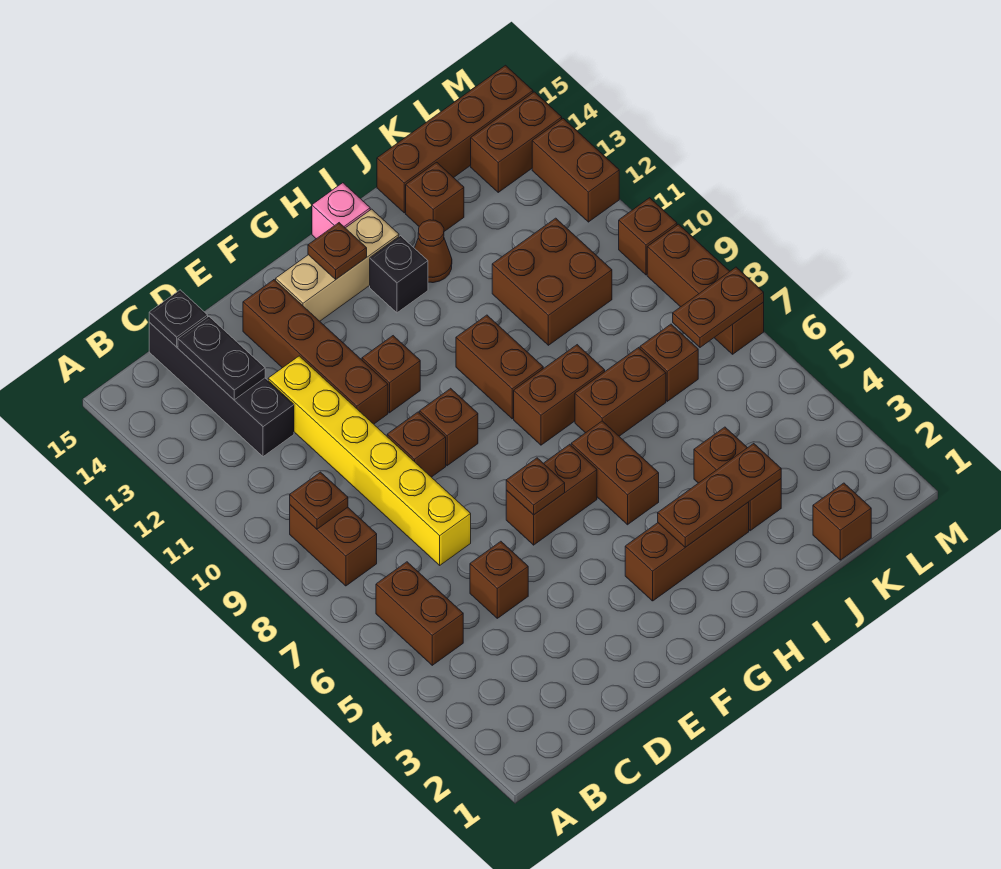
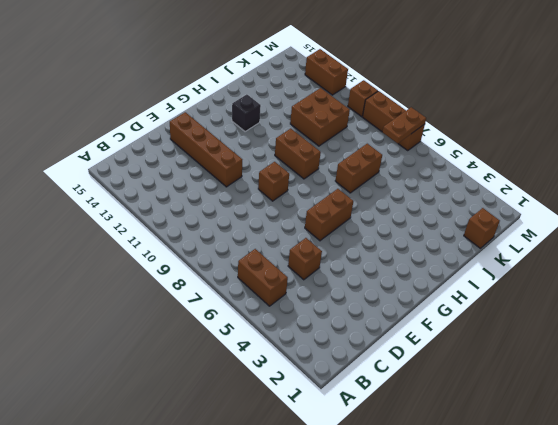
none -> brown brick B8:B9 level 1
none -> black brick C12:C15 level 1
none -> yellow brick D7:D12 level 1
none -> brown brick E9 level 1

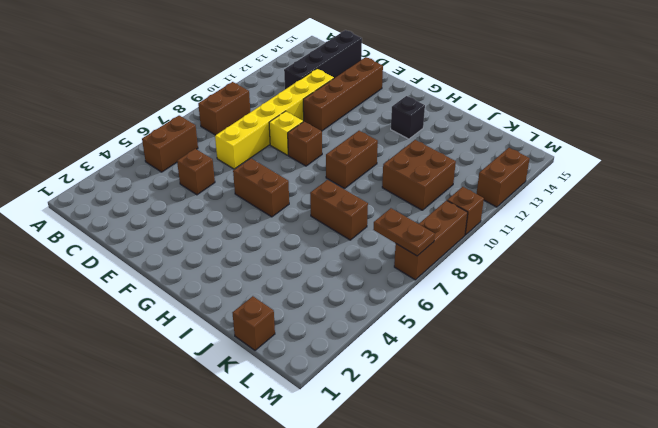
yellow brick E9 level 1 -> brown brick E9 level 1
none -> brown brick F11 level 1
none -> tan brick F14:H14 level 1
none -> brown brick G3:I3 level 1
none -> brown brick H5:H6 level 1

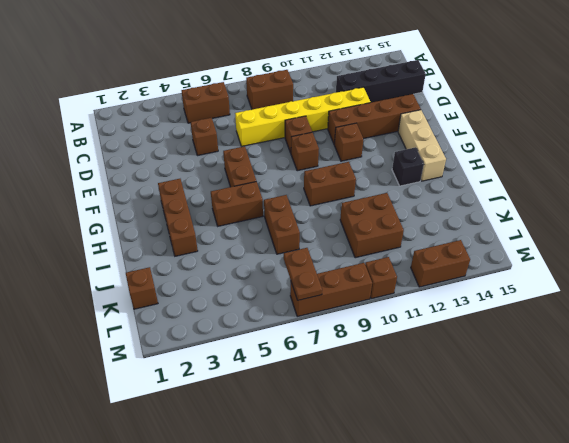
none -> brown brick H8:I8 level 1
none -> pink brick H15 level 1
none -> brown cone I13 level 1
none -> brown brick J3:J4 level 1

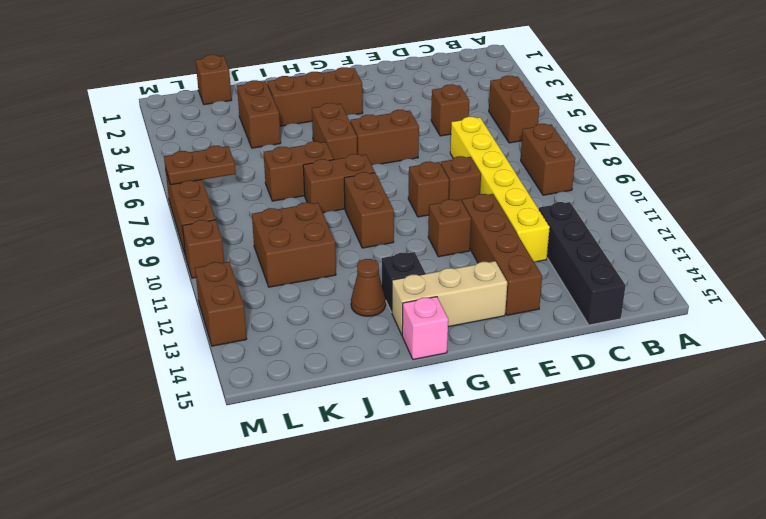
none -> brown brick J14 level 1
none -> brown brick J15:M15 level 1
none -> brown brick K7 level 1
none -> brown brick L14:M14 level 1

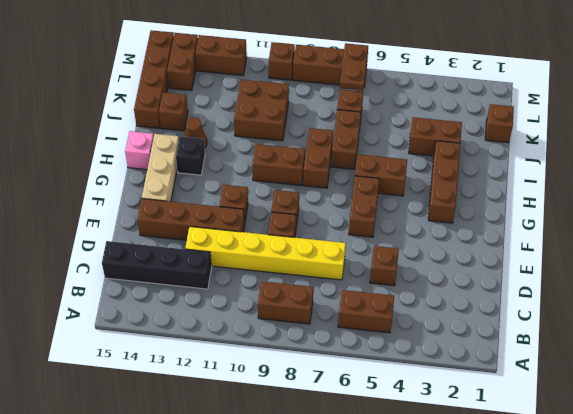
none -> brown plate B9 level 2
none -> black plate C13:C14 level 2
none -> black plate C15 level 2
none -> brown plate F6 level 2

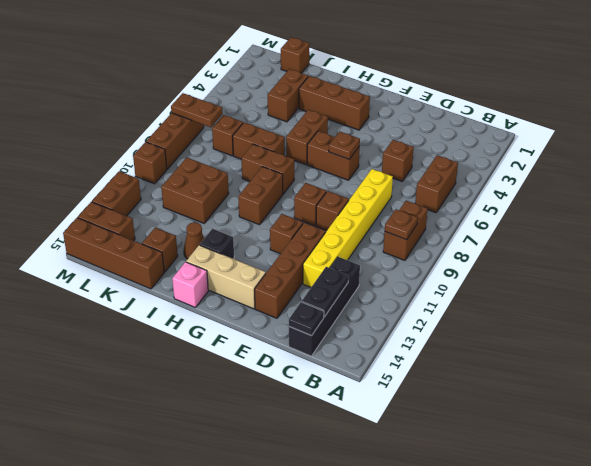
none -> brown plate G14 level 2
none -> brown plate H3:J3 level 2

